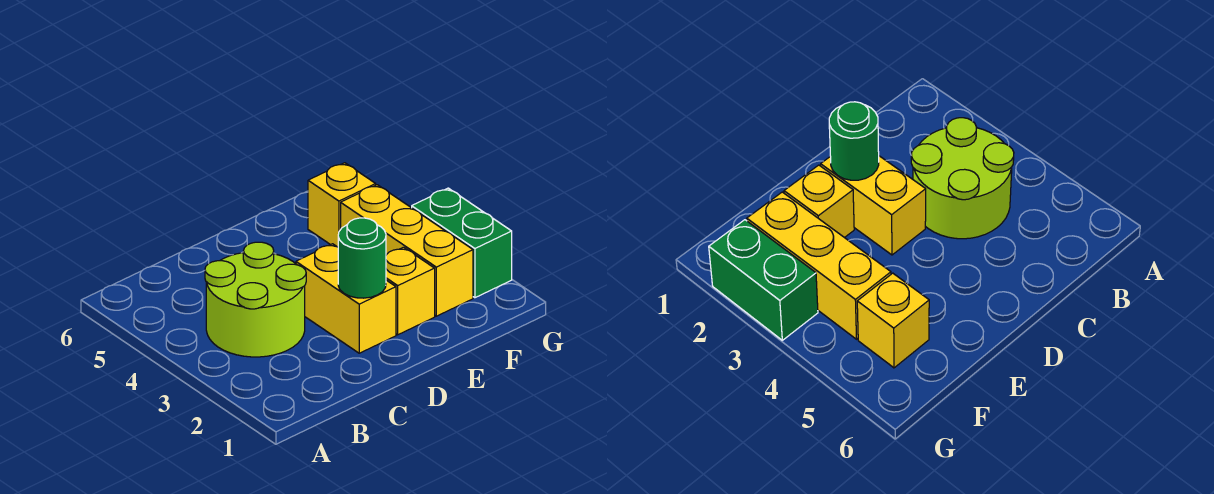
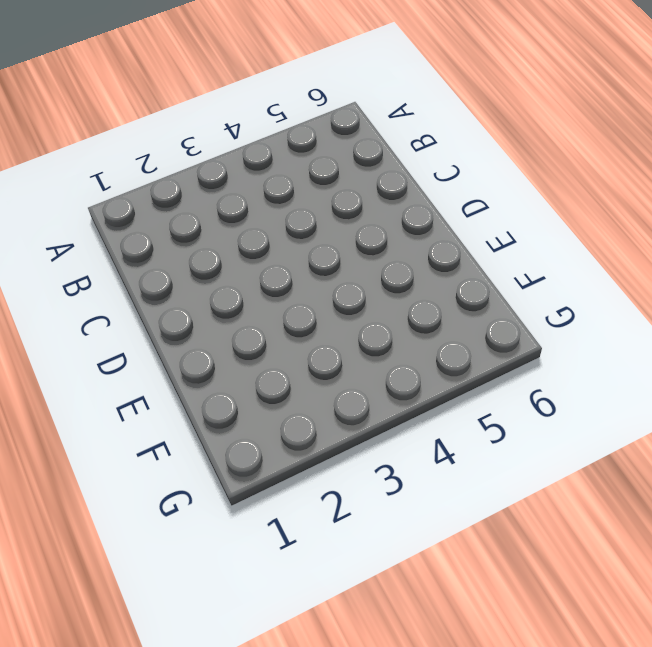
none -> lime round brick B3:C4 level 1
none -> yellow brick D2:D3 level 1

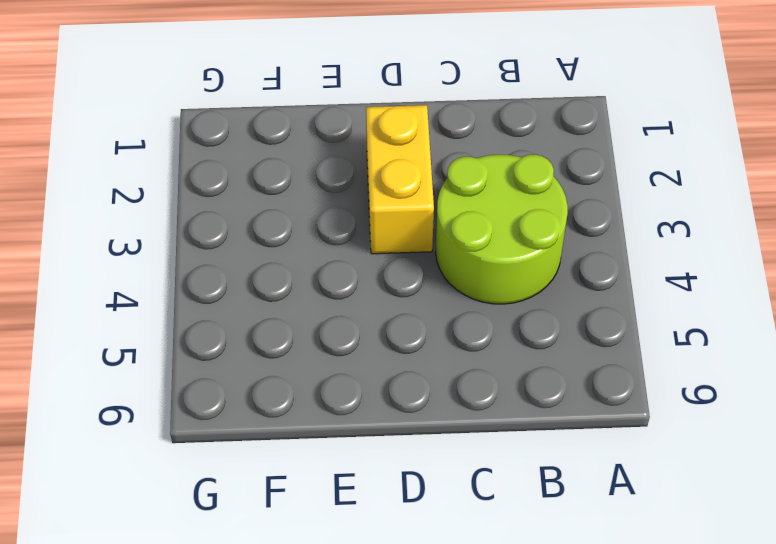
none -> yellow brick E2 level 1
none -> yellow brick F2:F4 level 1

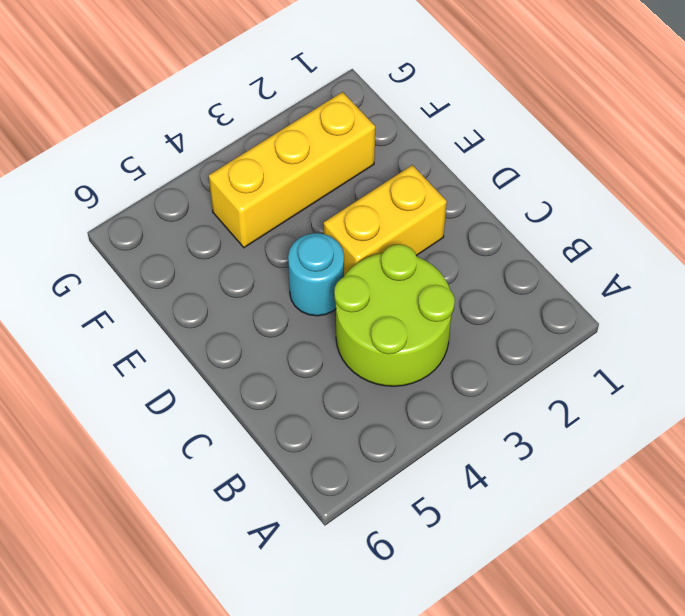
cyan round brick D4 level 1 -> none
none -> yellow brick E2 level 1
none -> yellow brick F5 level 1

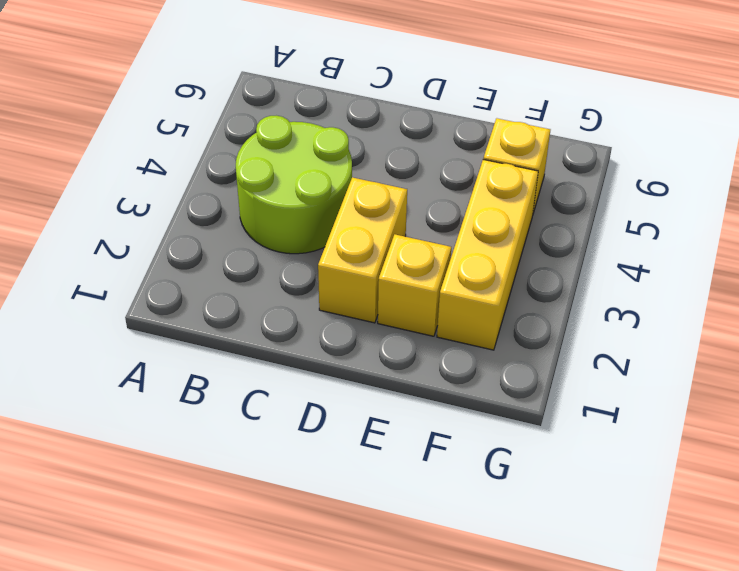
none -> green brick G2:G3 level 1
none -> green round brick D2 level 2

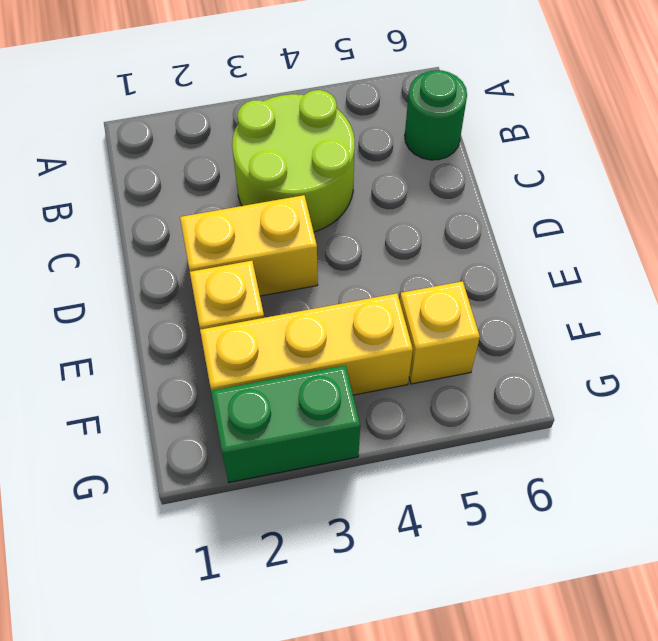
green round brick B6 level 1 -> green round brick D2 level 2

